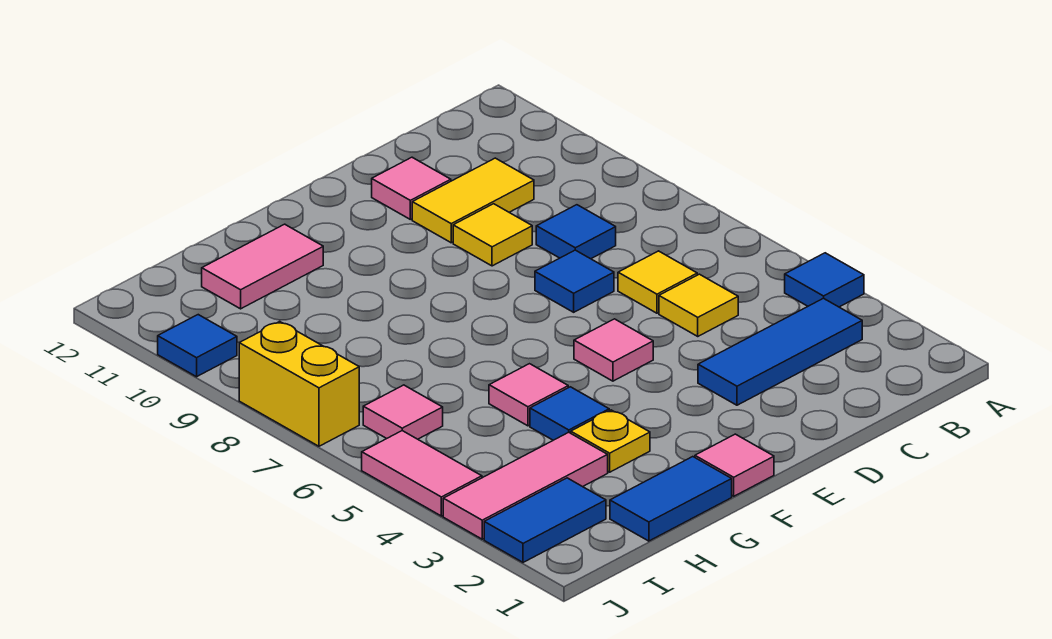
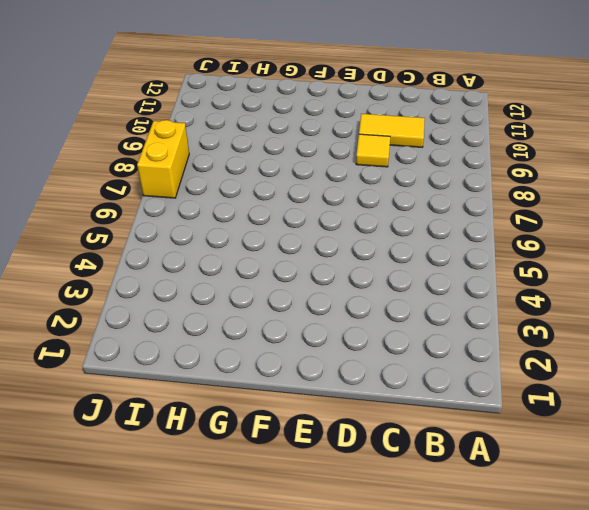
none -> blue tile A4 level 1
none -> blue tile B3:D3 level 1
none -> yellow tile C5 level 1

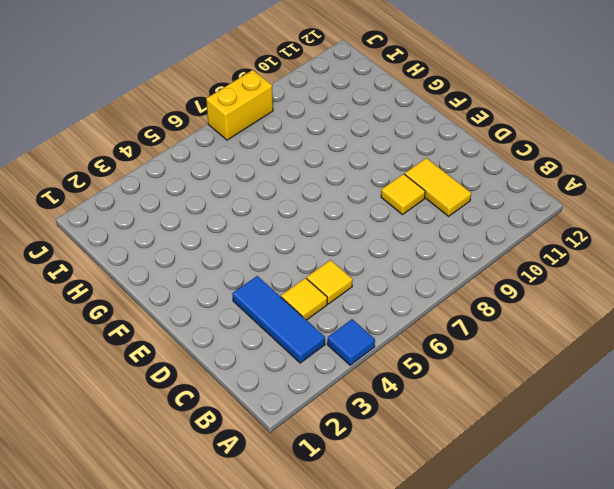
yellow tile C4 level 1 -> yellow tile C6 level 1
none -> blue tile C8 level 1
none -> blue tile D7 level 1
none -> pink tile D11 level 1

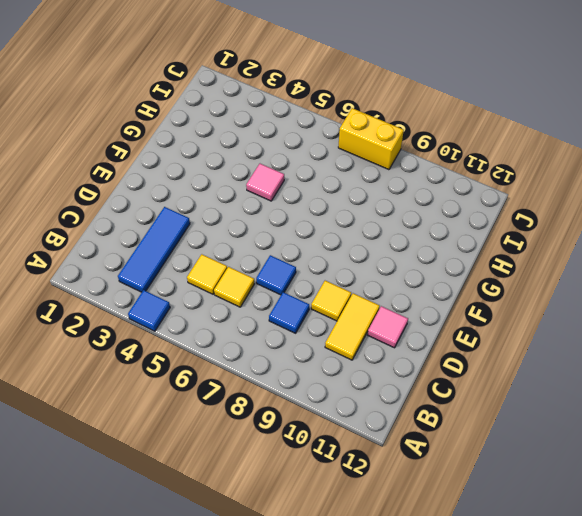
none -> pink tile E5 level 1
none -> pink tile F1 level 1
none -> blue tile G1:H1 level 1

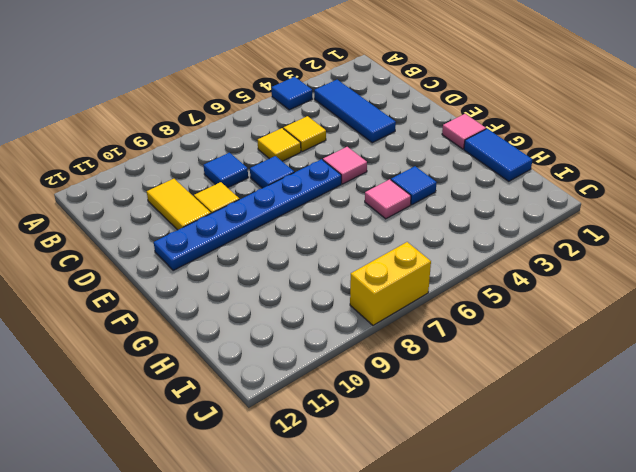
blue plate E6:E11 level 1 -> none
none -> pink tile D11 level 1
none -> yellow plate G3 level 1
none -> pink tile G11:H11 level 1

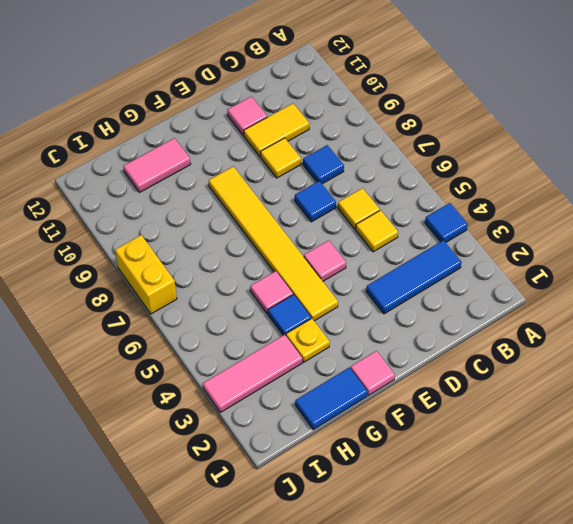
yellow tile F4:F9 level 1 -> none
none -> blue tile I2:J2 level 1
none -> pink tile I6 level 1
none -> pink tile J4:J5 level 1

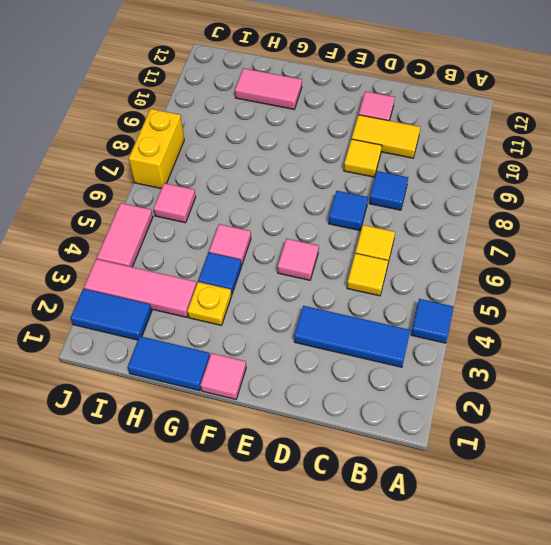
none -> blue tile J10 level 1

